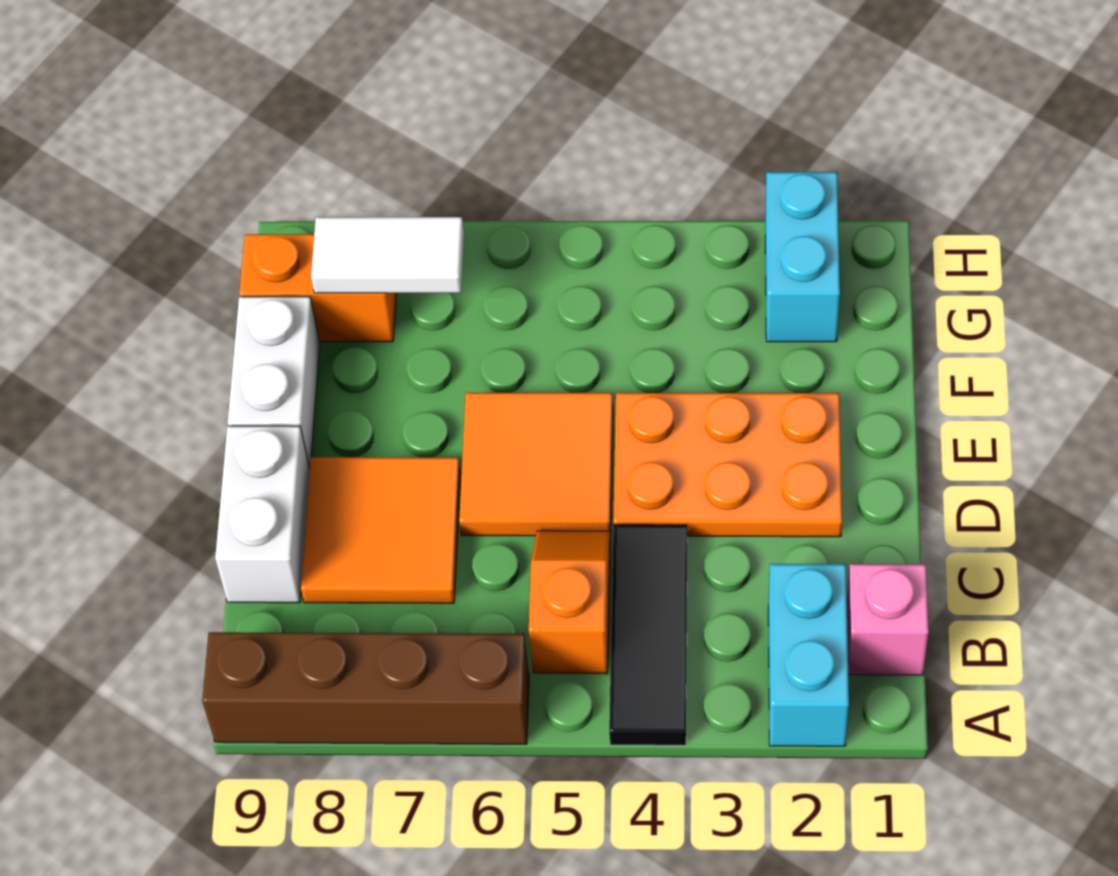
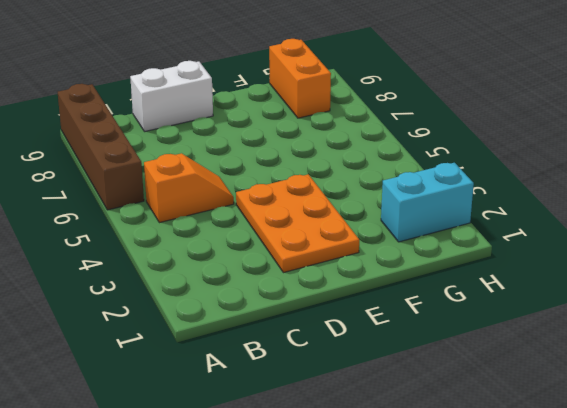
none -> cyan brick A2:B2 level 1
none -> black tile A4:C4 level 1
none -> pink brick B1 level 1

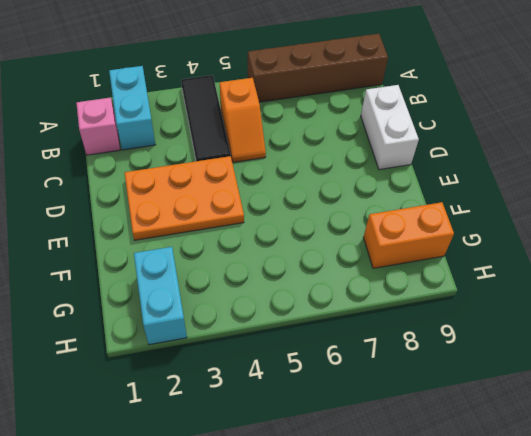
none -> orange tile C7:D8 level 1
none -> orange tile D5:E6 level 1
none -> white brick E9:F9 level 1

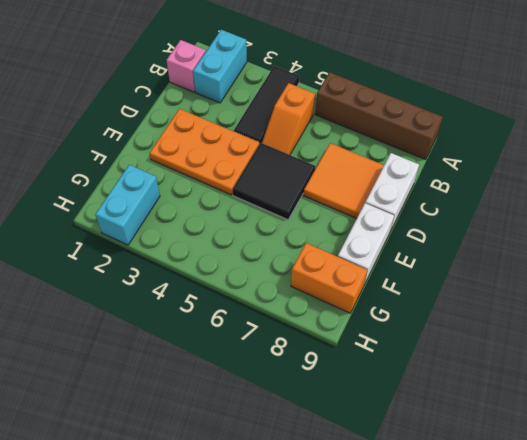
black tile D5:E6 level 1 -> orange tile D5:E6 level 1
none -> white tile G7:G8 level 2

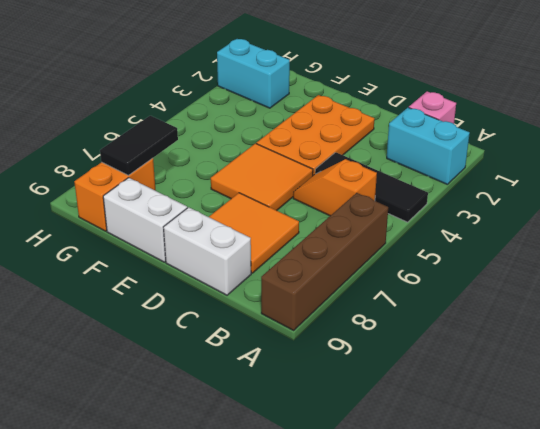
black tile G7:G8 level 2 -> white tile G7:G8 level 2

